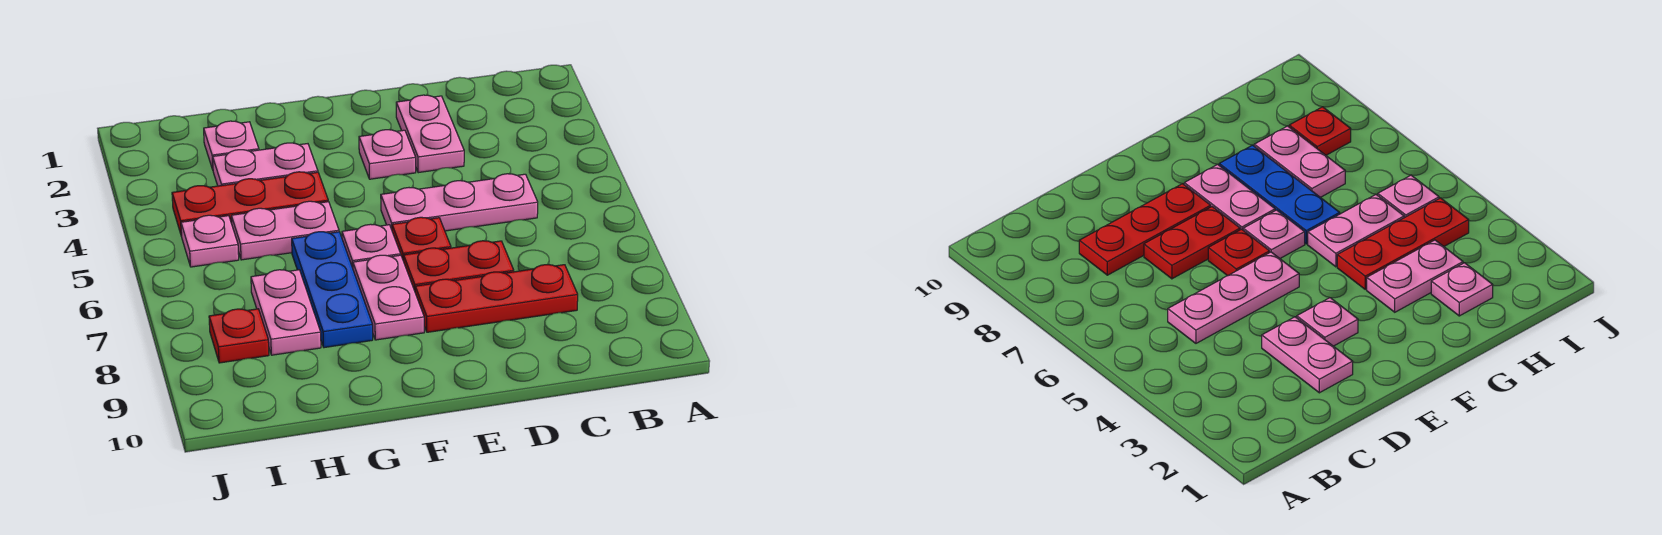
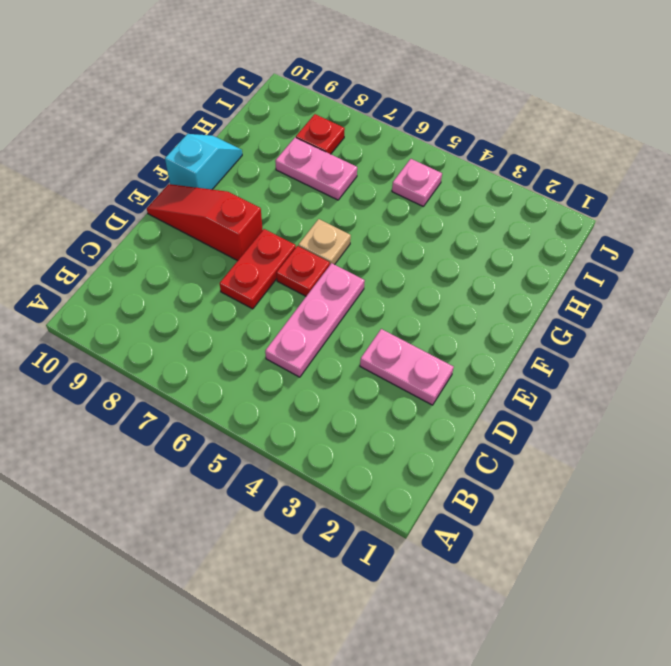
red slope E8:E10 level 1 top 8 -> red plate C8:E8 level 1
tan plate F6 level 1 -> pink plate F6 level 1
cyan slope F10:G10 level 1 top F -> none
none -> pink plate E3 level 1
none -> pink plate F7:F8 level 1
none -> pink plate G3:H3 level 1

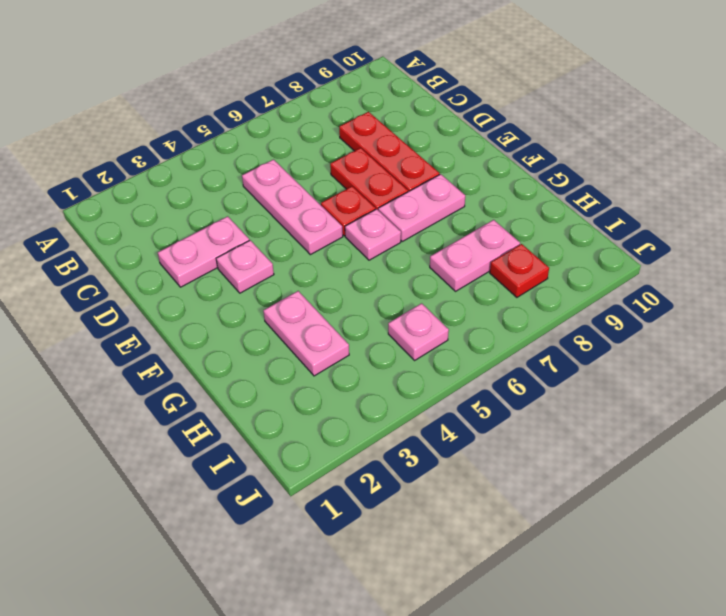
none -> red plate G4:I4 level 1
none -> pink plate G5:H5 level 1
none -> blue plate G6:G8 level 1

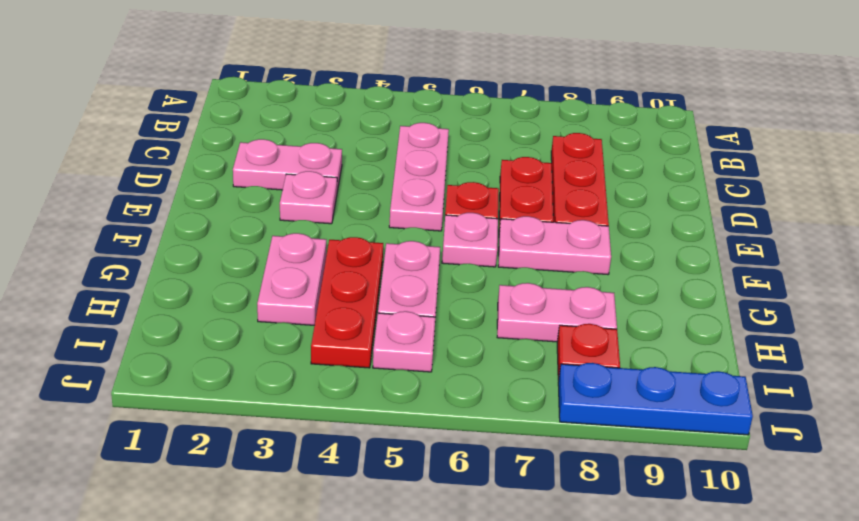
blue plate J8:J10 level 1 -> blue plate G6:G8 level 1
none -> pink plate H2 level 1

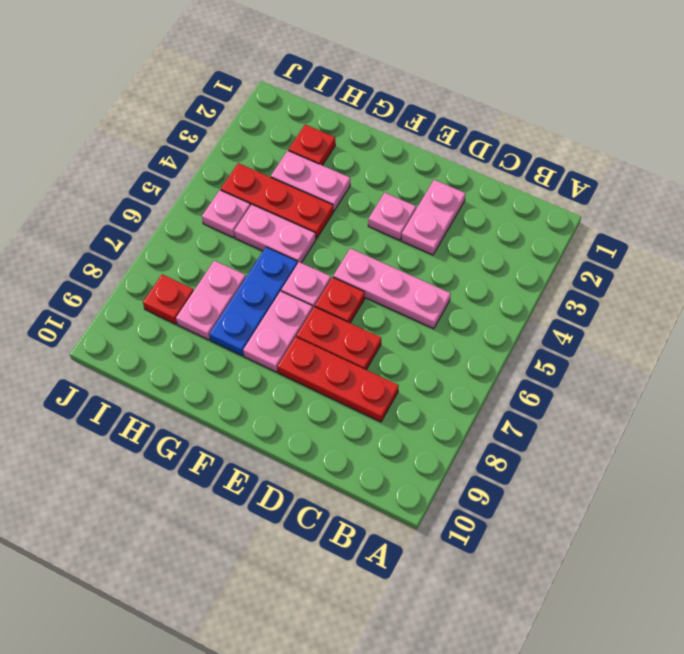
red plate H2 level 1 -> pink plate H2 level 1

